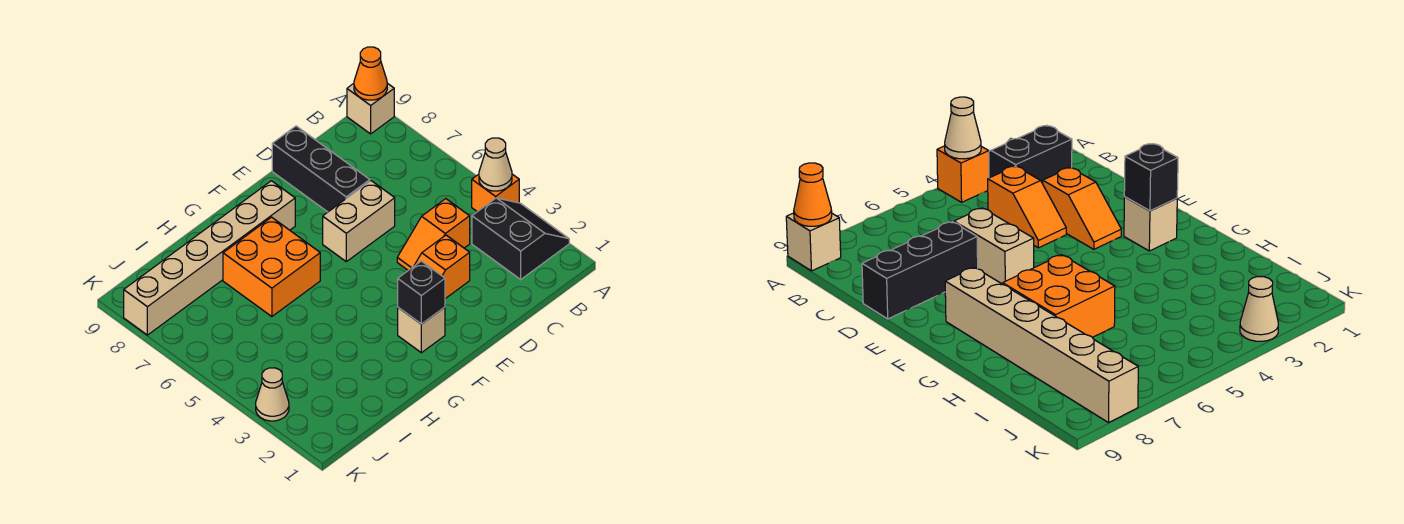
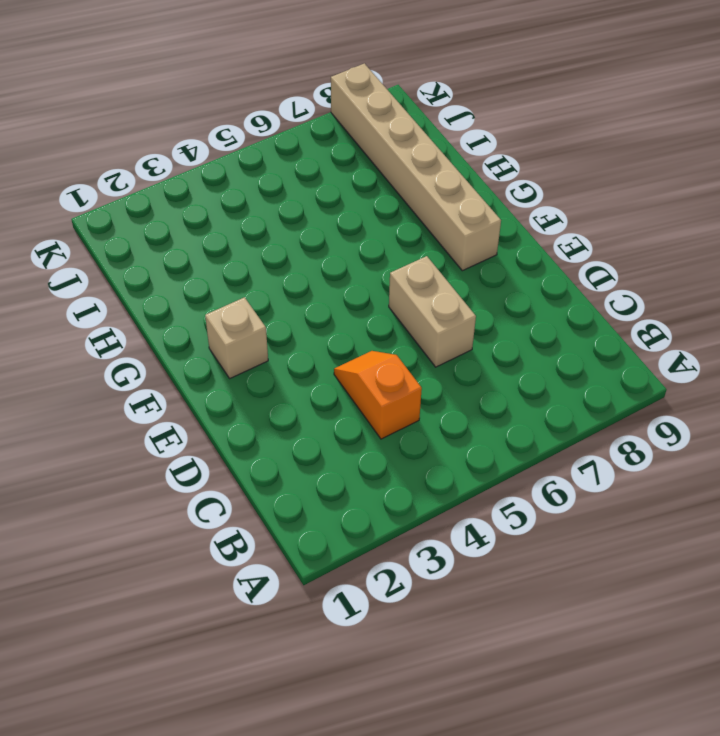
none -> black slope A2:B3 level 1 top B
none -> orange brick A4 level 1
none -> tan brick A9 level 1

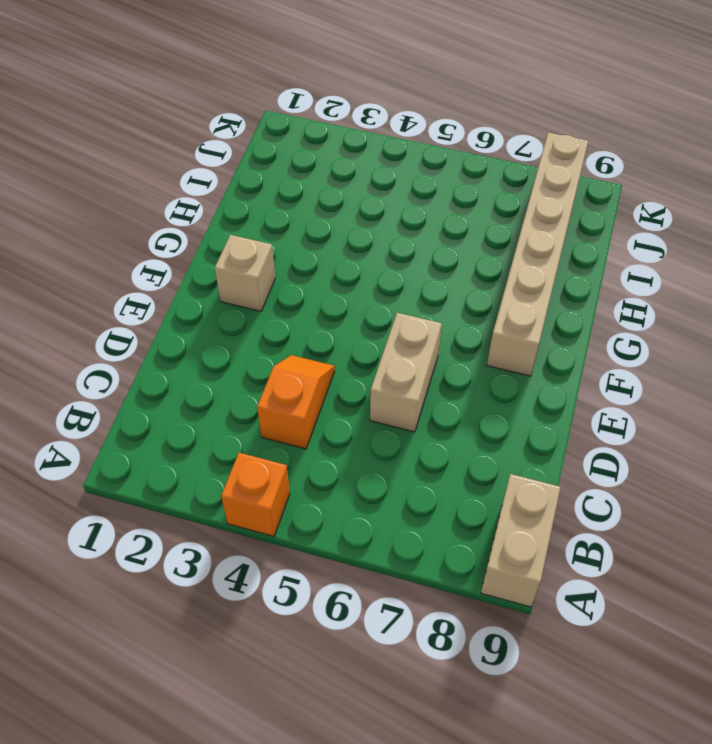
tan brick A9:B9 level 1 -> tan brick A9 level 1
none -> black slope A2:B3 level 1 top B
none -> orange slope D3:E3 level 1 top D
none -> black brick D7:D9 level 1

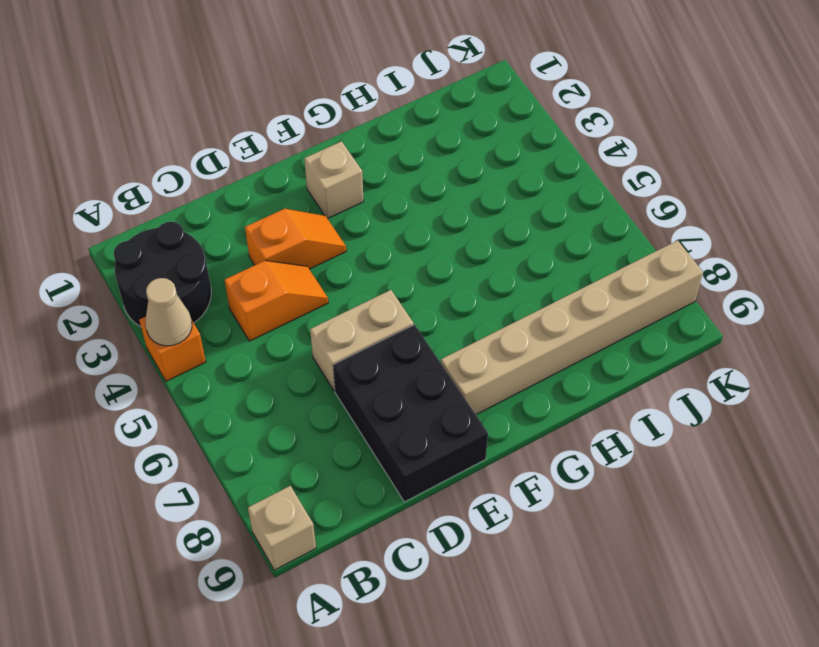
black round brick A2:B3 level 1 -> black slope A2:B3 level 1 top B
black brick D7:E9 level 1 -> black brick D7:D9 level 1
none -> orange brick G6:H7 level 1
none -> tan cone K3 level 1
none -> orange cone A9 level 2

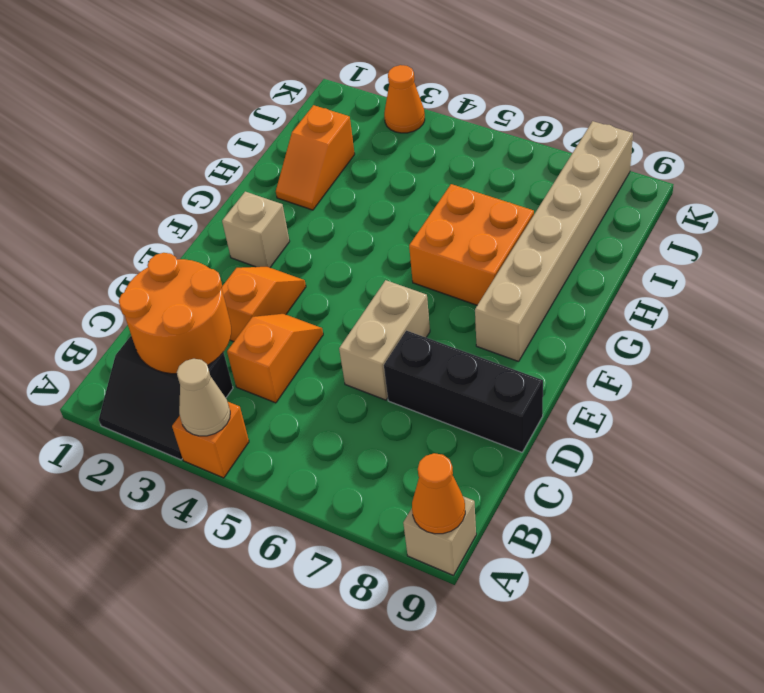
orange round brick B2:C3 level 2 -> none
orange slope H2:I2 level 1 top I -> none
orange cone K3 level 1 -> tan cone K3 level 1
none -> black brick F2 level 2

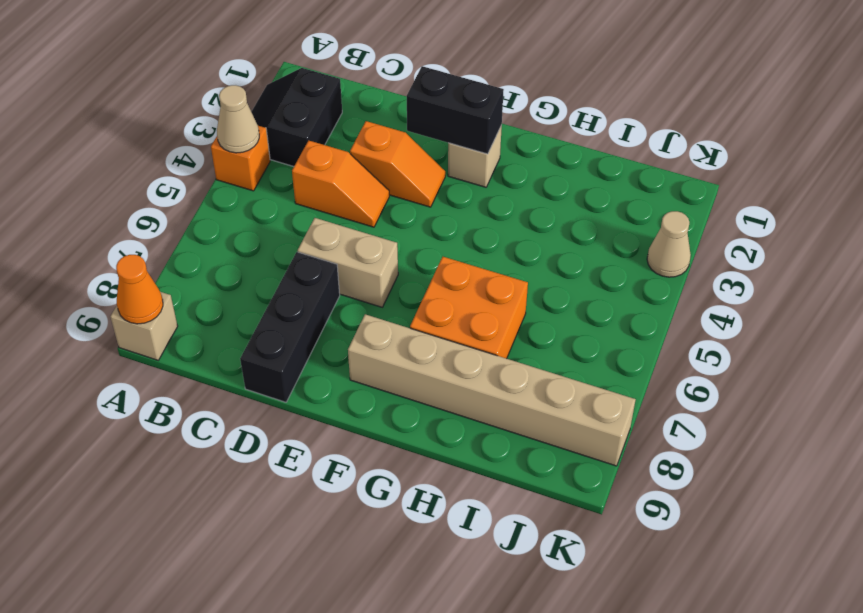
black brick E2:F2 level 2 -> black brick F2 level 2

